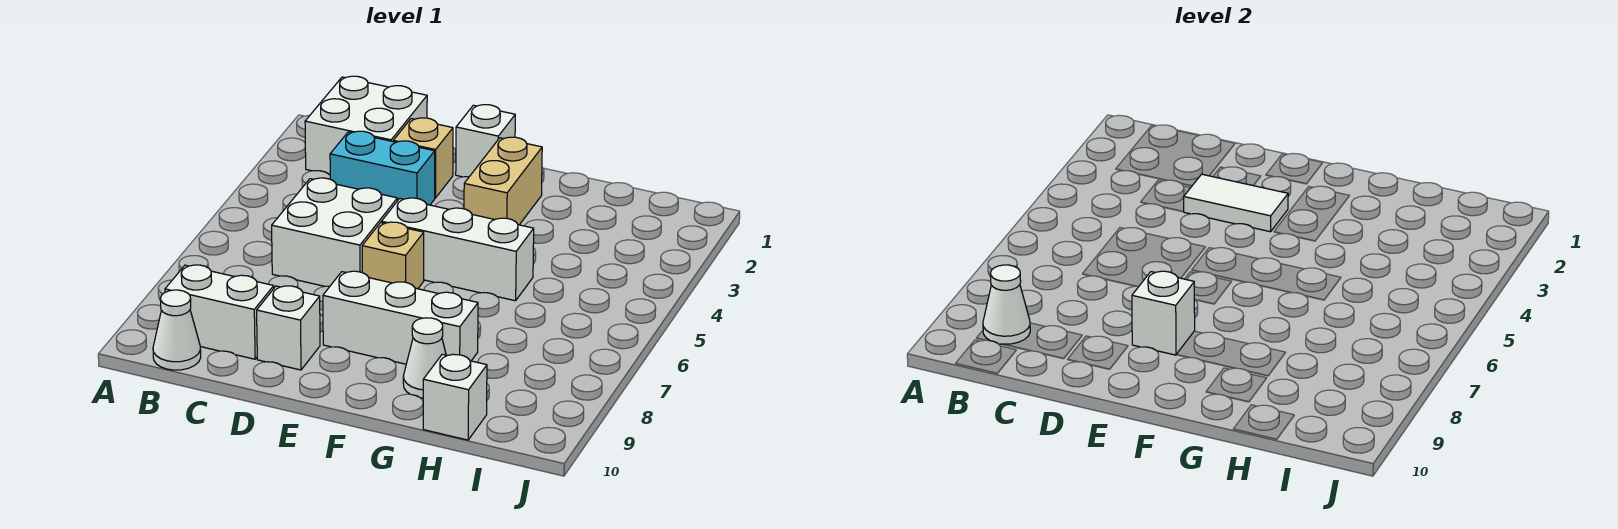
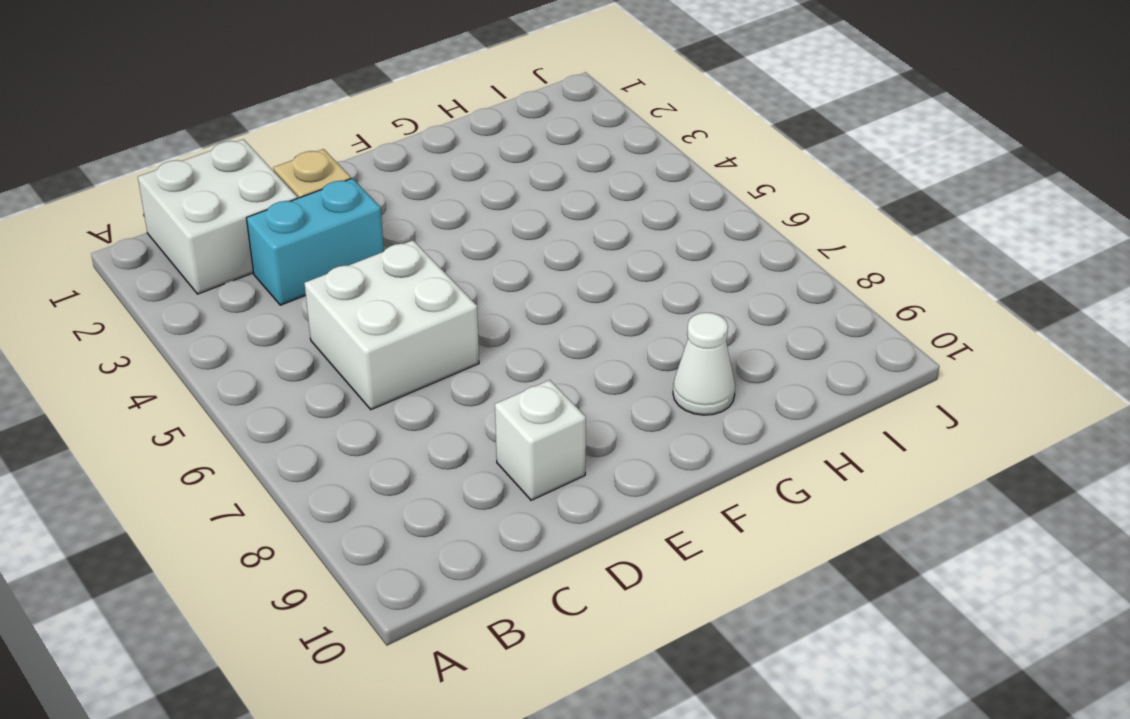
none -> white brick B9:C9 level 1
none -> white cone B10 level 1
none -> white brick E1 level 1

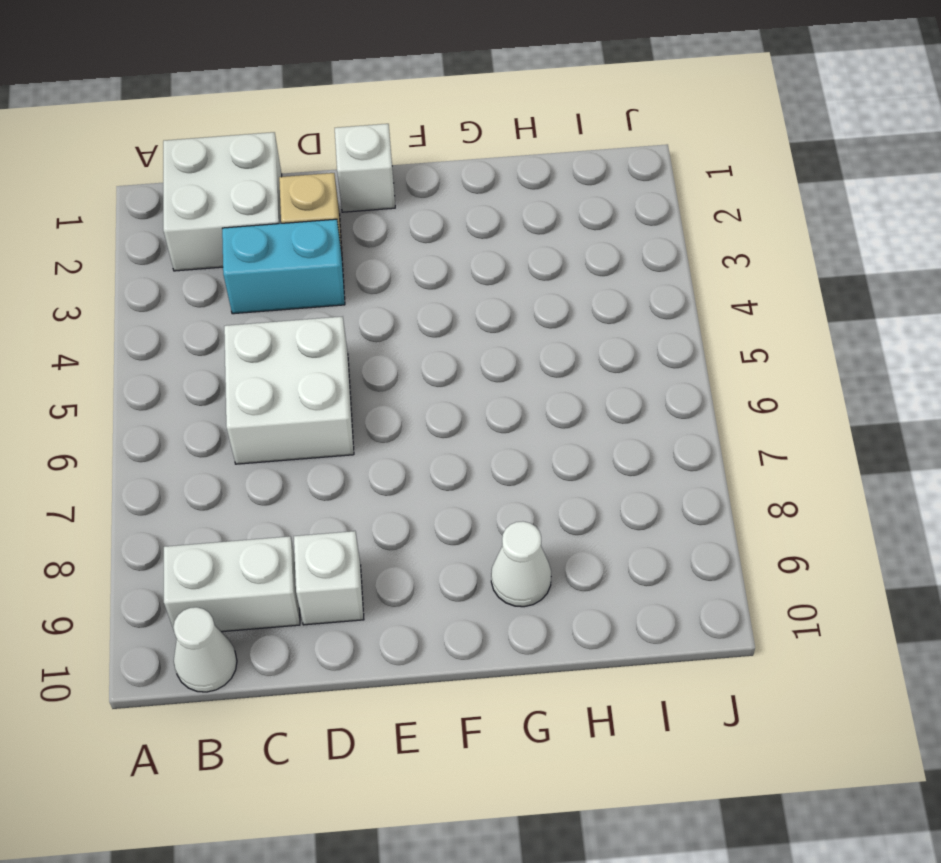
none -> white brick E5:G5 level 1
none -> tan brick E6 level 1
none -> white brick E8:G8 level 1

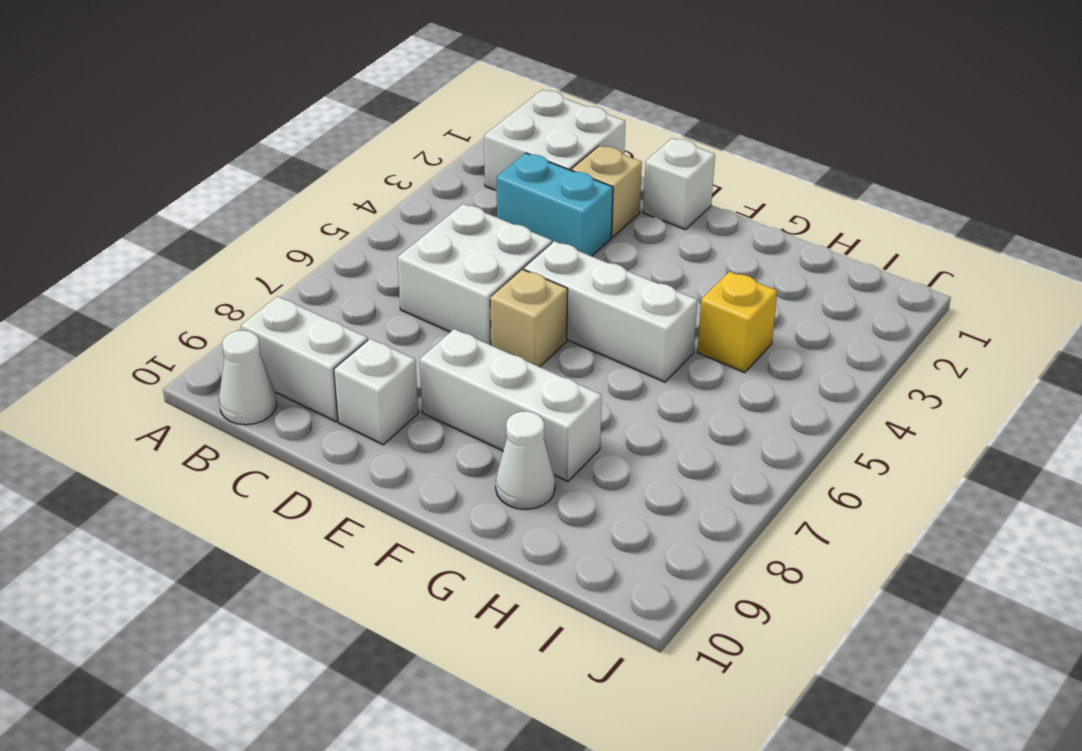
yellow brick H4 level 1 -> none
none -> tan brick F2:F3 level 1
none -> white brick H10 level 1
none -> white cone B9 level 2

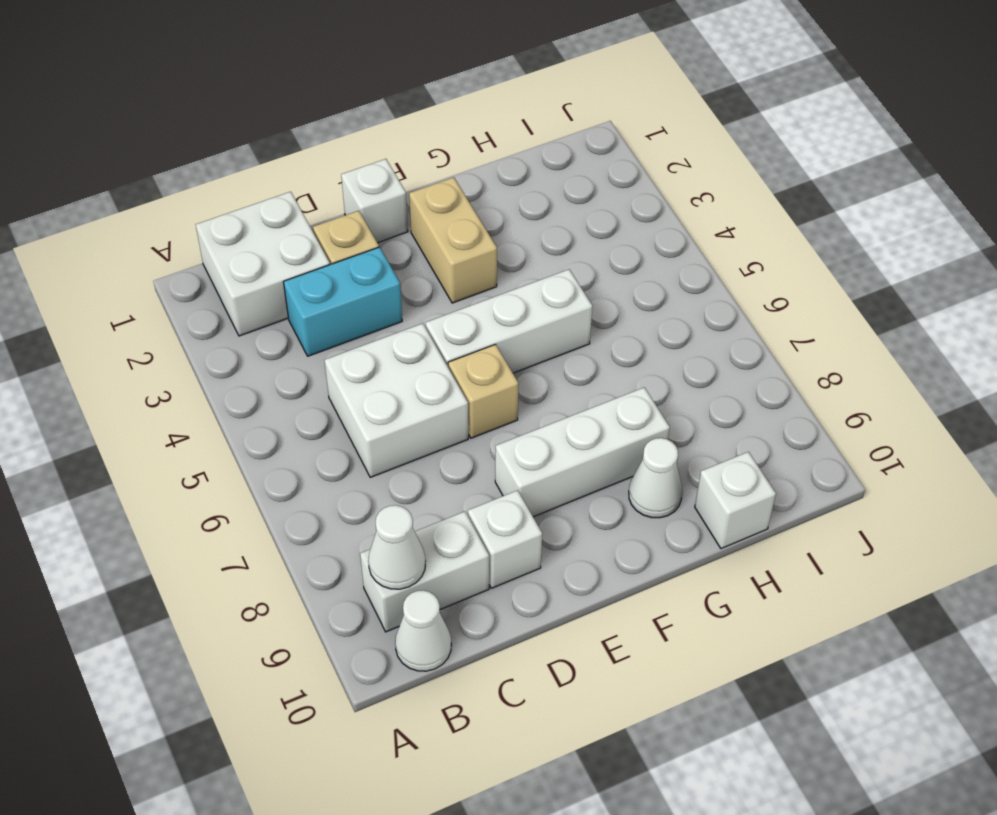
none -> white tile D3:E3 level 2
none -> white brick E8 level 2

